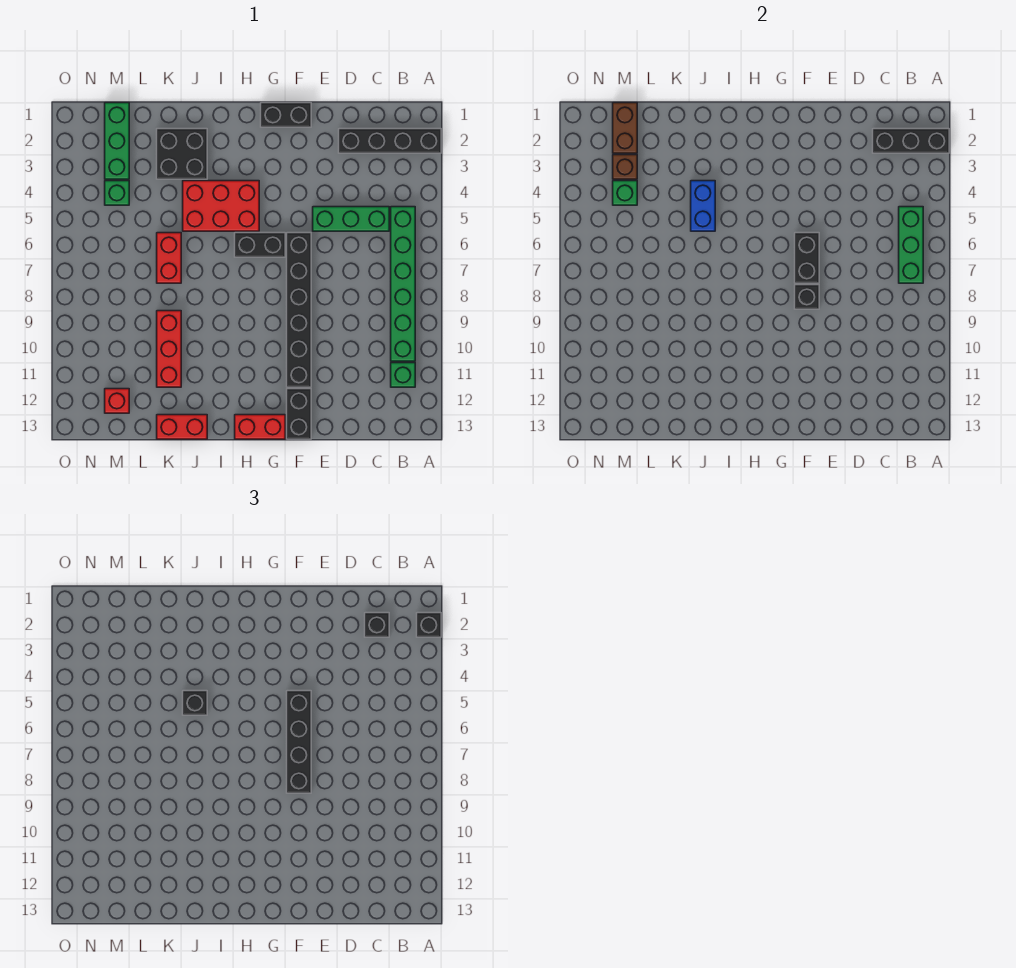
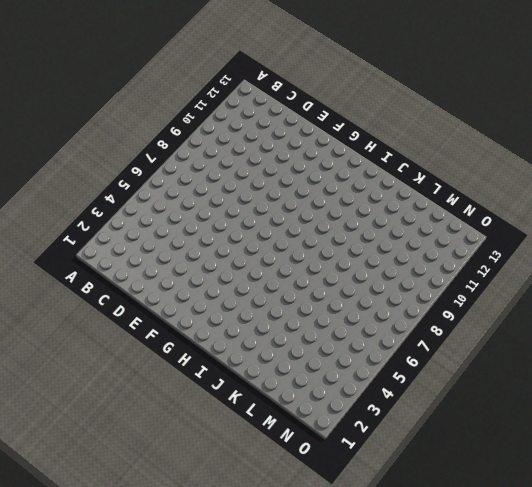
none -> black brick A2:D2 level 1
none -> green brick B5:B10 level 1
none -> green brick B11 level 1

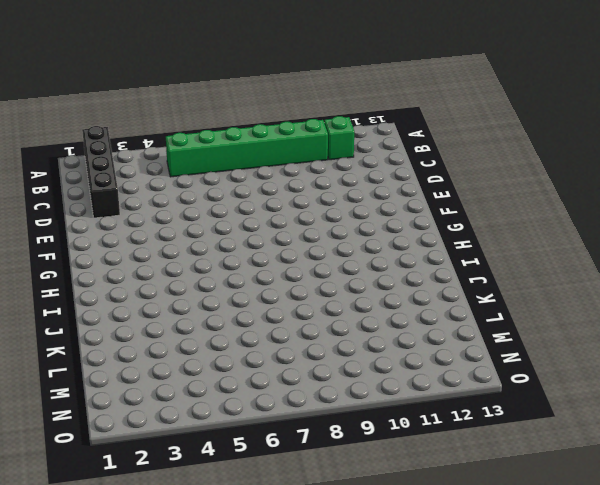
none -> green brick C5:E5 level 1
none -> black brick F1:G1 level 1
none -> black brick F6:F11 level 1

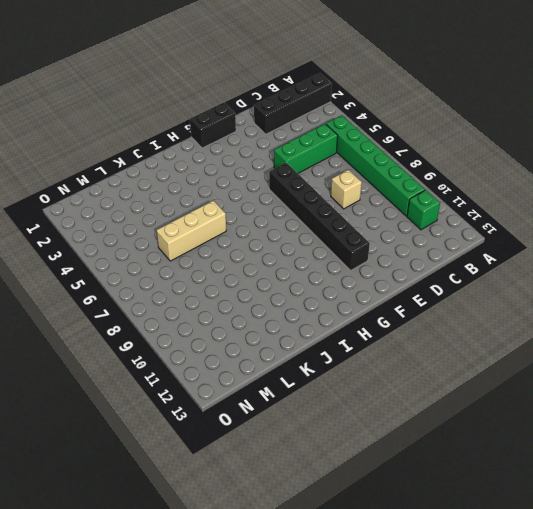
tan brick D8 level 1 -> none
tan brick J6:L6 level 1 -> red brick K6:K7 level 1
none -> black brick F12:F13 level 1
none -> black brick G6:H6 level 1
none -> red brick G13:H13 level 1

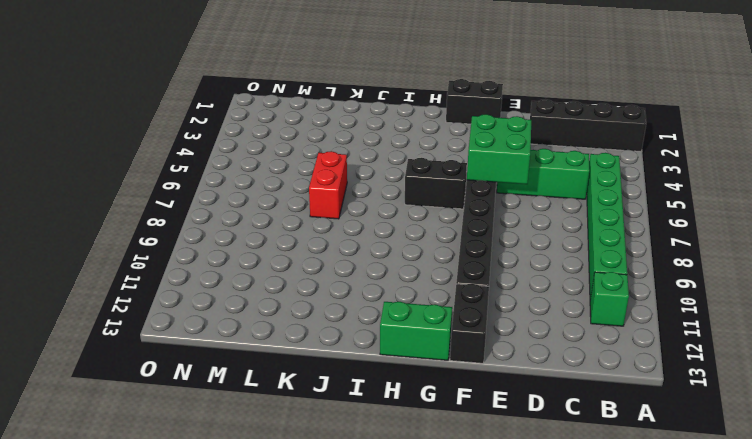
green brick E5:F6 level 2 -> black brick F6:F7 level 2
green brick G13:H13 level 1 -> red brick G13:H13 level 1
none -> red brick H4:J5 level 1
none -> black brick J2:K3 level 1
none -> red brick J13:K13 level 1

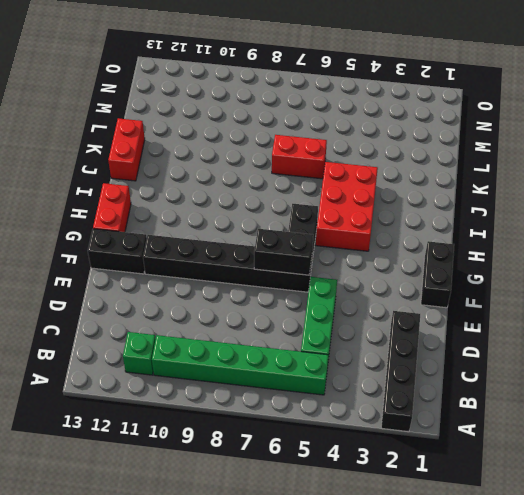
none -> black brick J2:K3 level 1
none -> red brick K9:K11 level 1
none -> green brick M1:M3 level 1

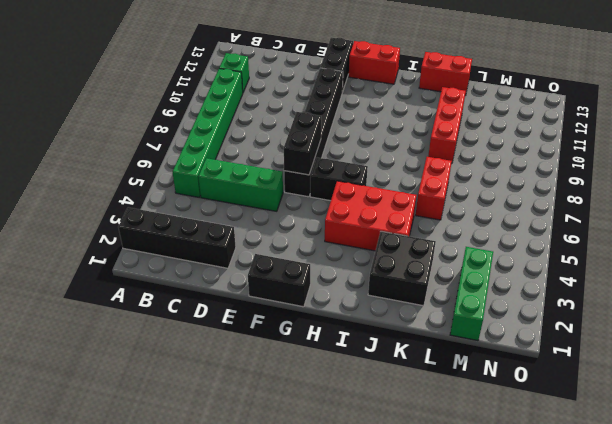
none -> green brick M4 level 1
none -> red brick M12 level 1
none -> black brick A2:C2 level 2

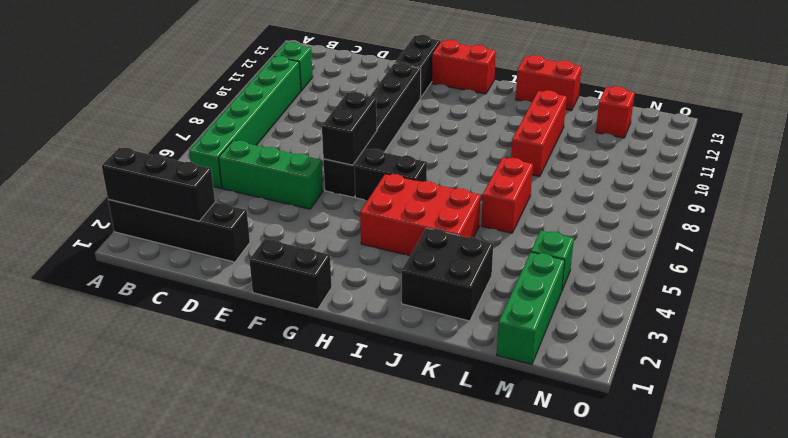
none -> green brick B5:B7 level 2
none -> black brick F8 level 2
none -> blue brick J4:J5 level 2

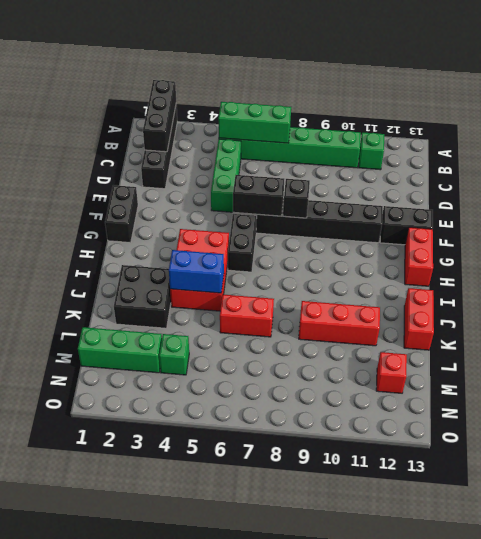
none -> brown brick M1:M2 level 2
none -> brown brick M3 level 2
none -> green brick M4 level 2

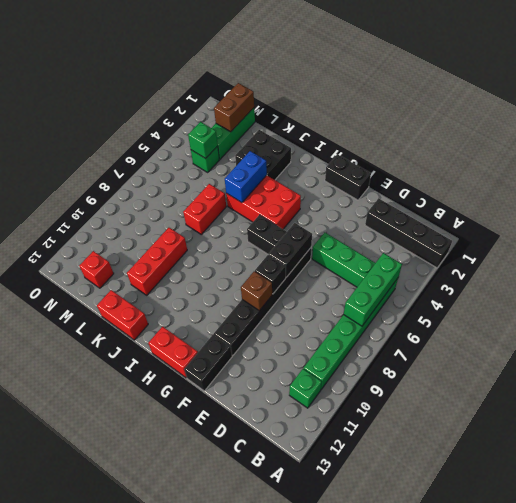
brown brick F9 level 2 -> brown brick M3 level 2
none -> black brick A2:C2 level 2
none -> black brick A2 level 3
none -> black brick C2 level 3

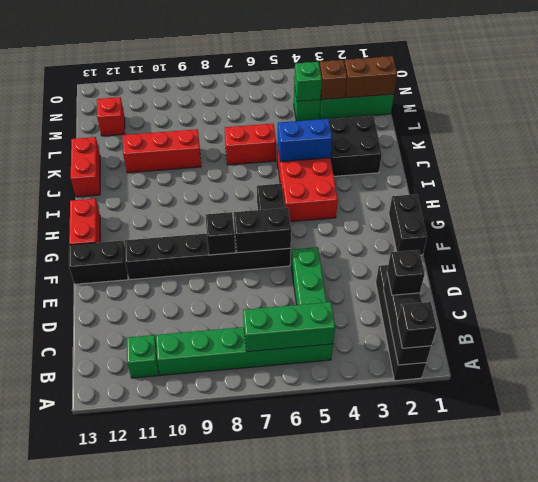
none -> black brick F5:F8 level 3
none -> black brick J5 level 3

